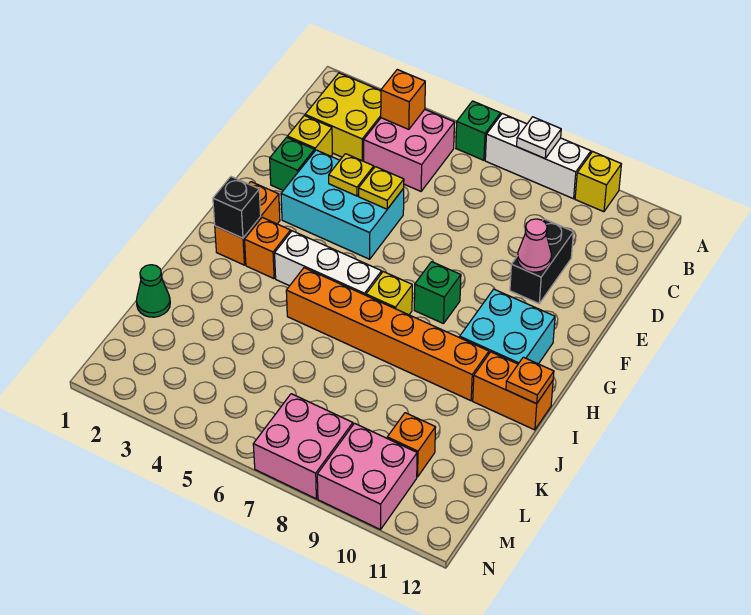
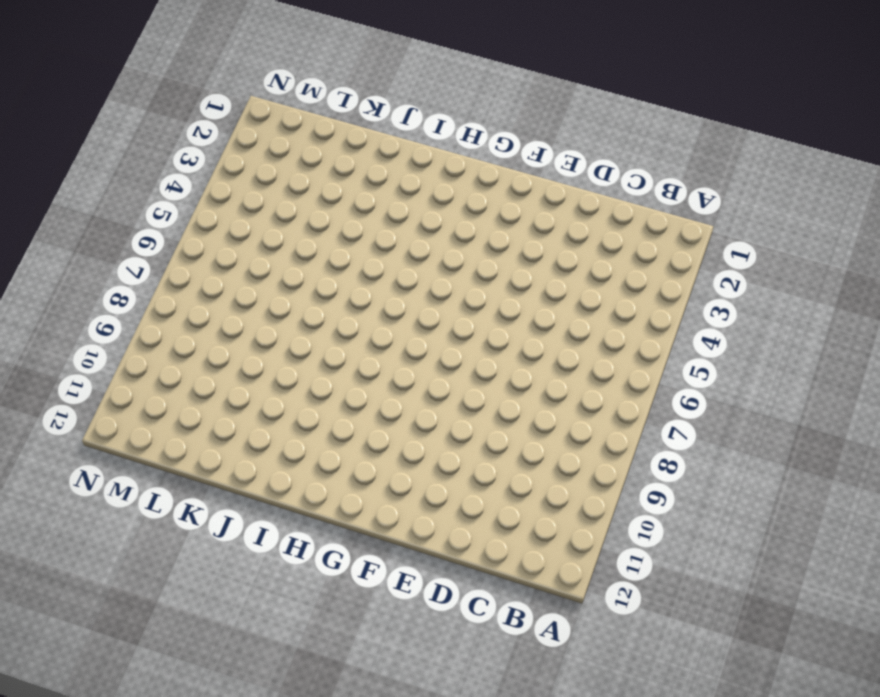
none -> green brick A6 level 1
none -> white brick A7:A9 level 1
none -> yellow brick A10 level 1

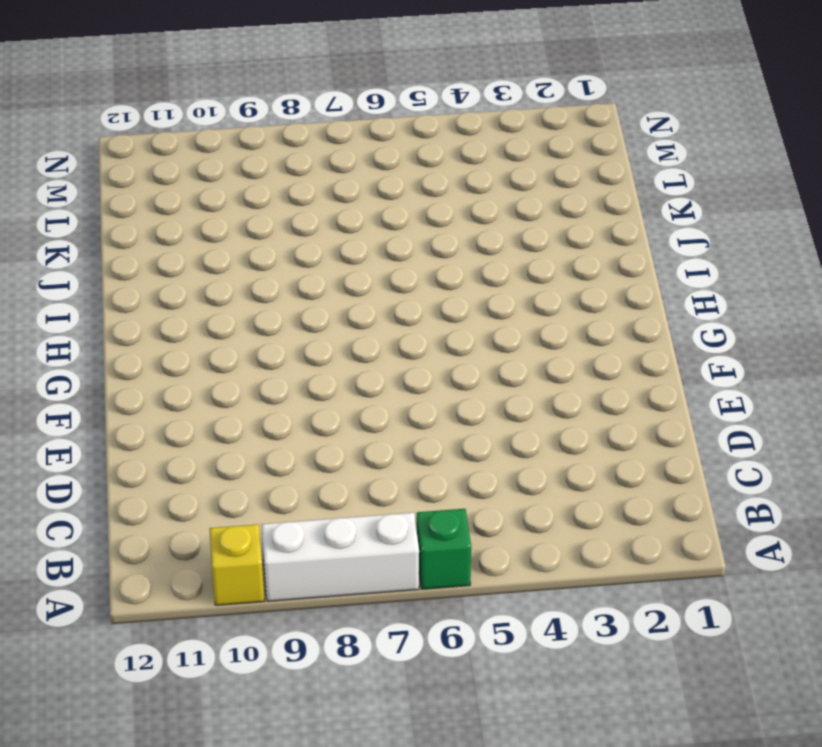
none -> yellow brick B2:C3 level 1
none -> pink brick B4:C5 level 1
none -> yellow brick D2 level 1

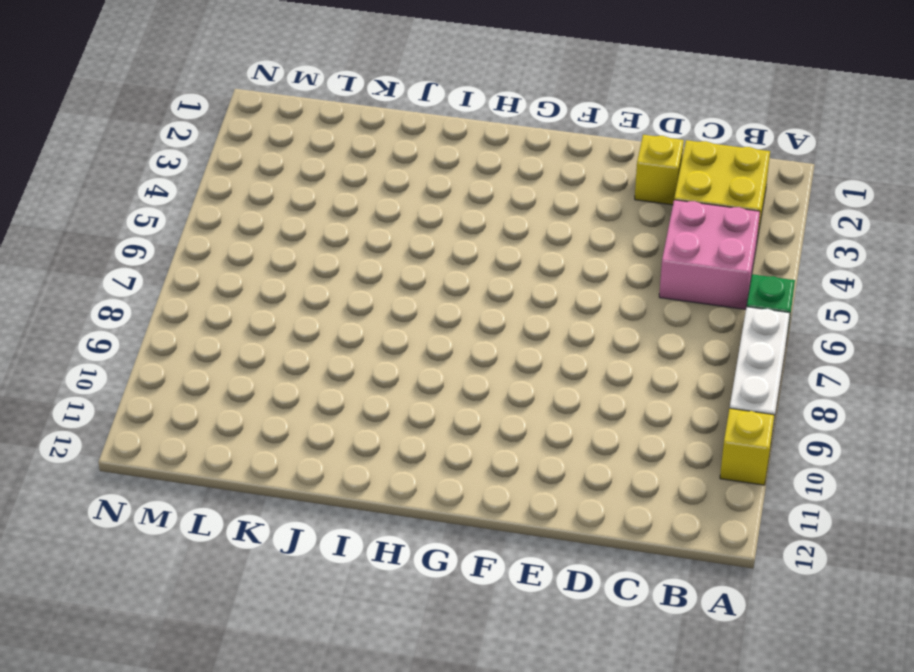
none -> black brick D10:E10 level 1
none -> green brick E2 level 1
none -> cyan brick E3:F5 level 1

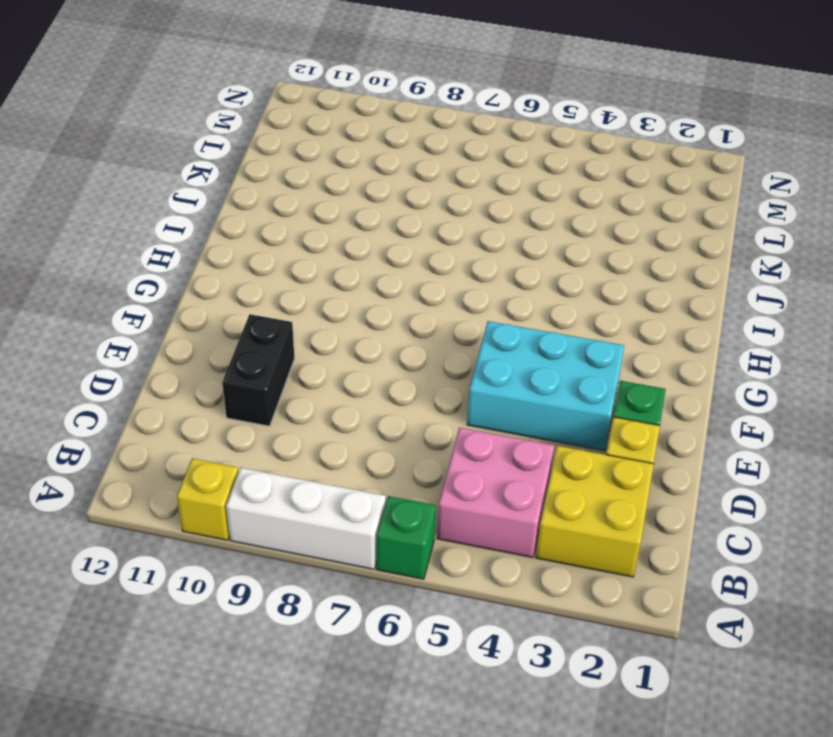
none -> orange brick G2:H2 level 1
none -> green brick G8 level 1
none -> cyan brick G10:H11 level 1

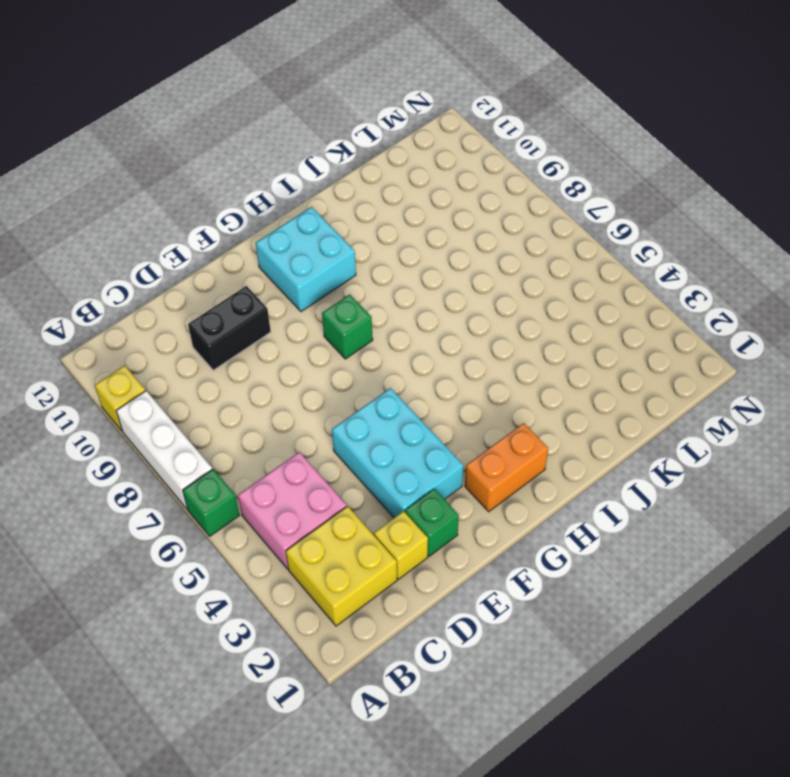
none -> orange brick H3 level 1
none -> white brick H4:H6 level 1
none -> yellow brick H7 level 1

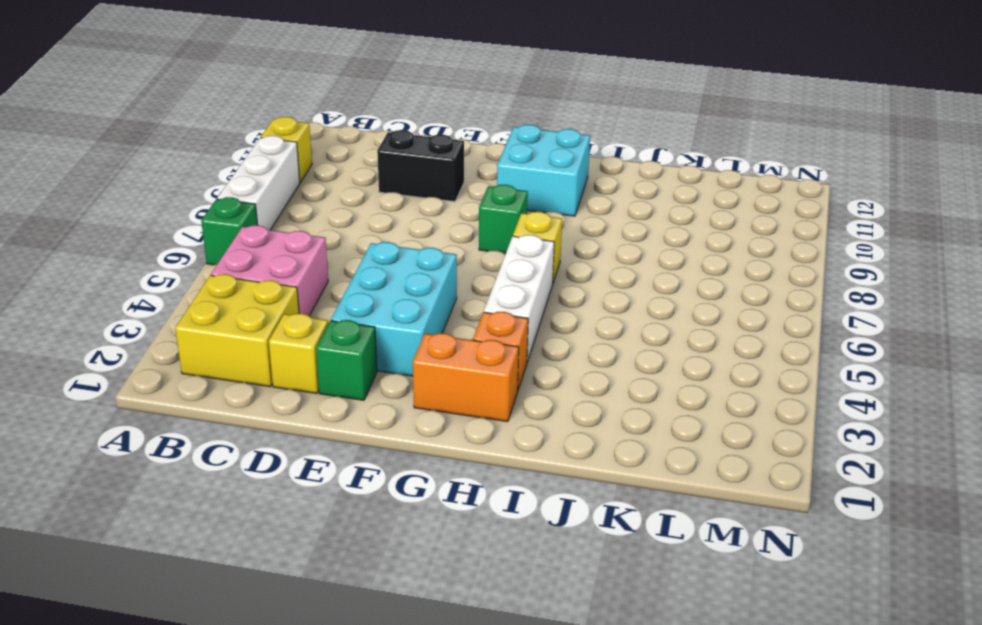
none -> orange brick I5:I10 level 1
none -> orange brick I11:I12 level 1
none -> green cone K1 level 1

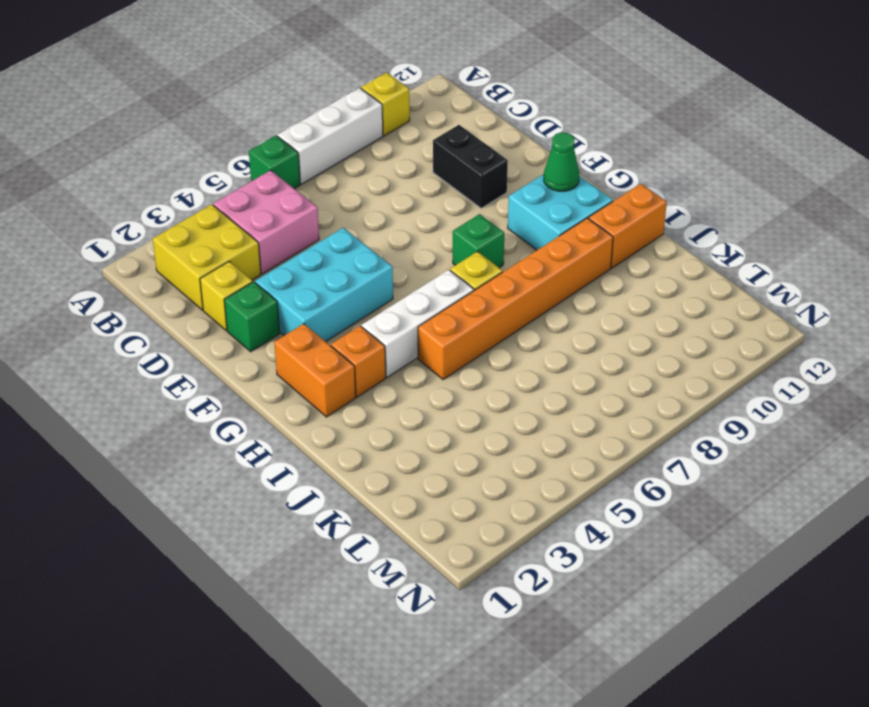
green cone G11 level 2 -> green cone K1 level 1
none -> orange brick L10 level 1
none -> pink brick M7:N8 level 1
none -> pink brick M9:N10 level 1

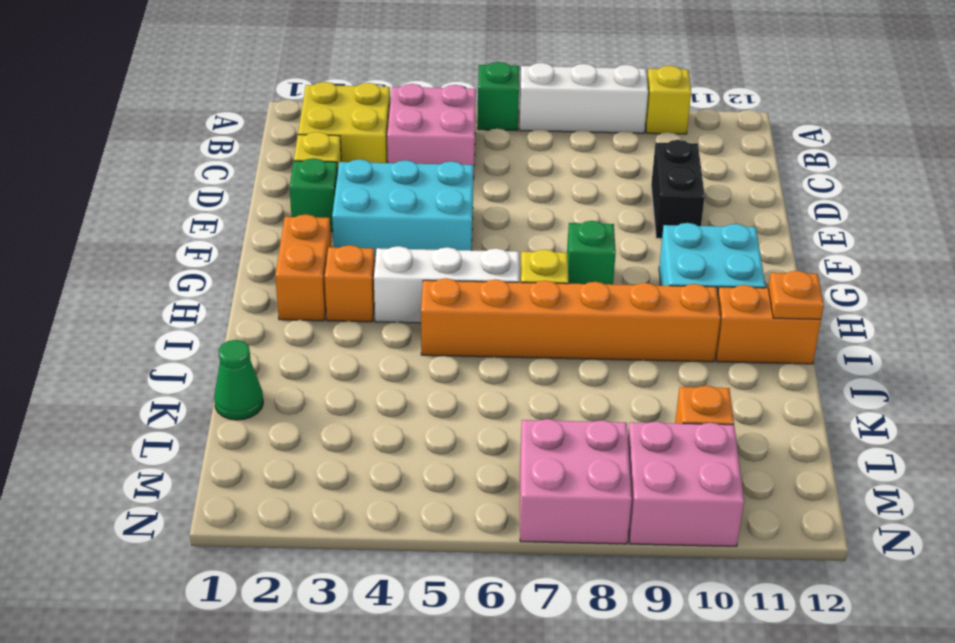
none -> white plate A8 level 2
none -> orange brick B4 level 2
none -> yellow plate E4 level 2

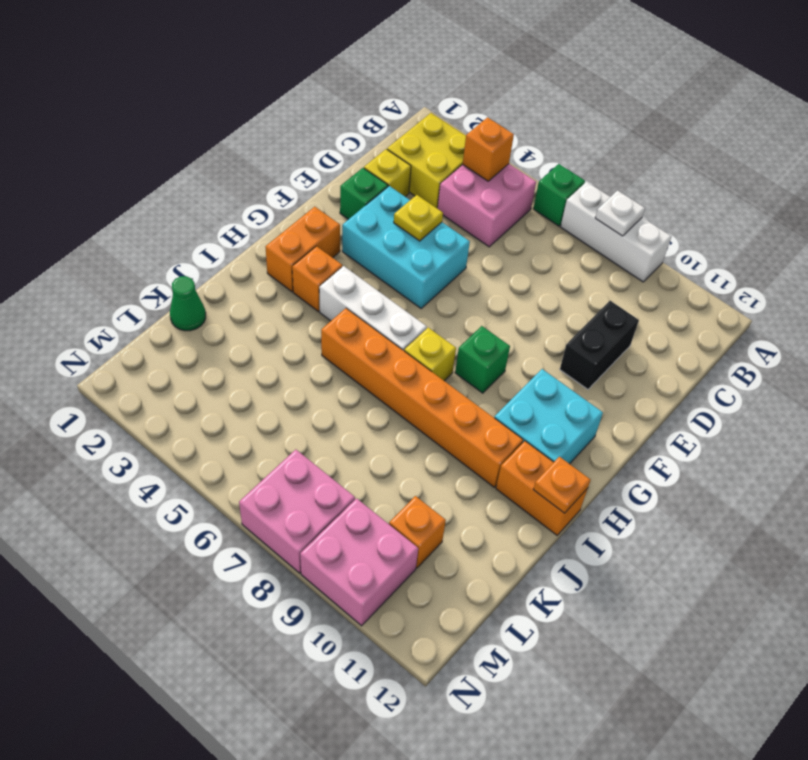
none -> yellow brick A10 level 1
none -> yellow plate E5 level 2
none -> pink cone E10 level 2

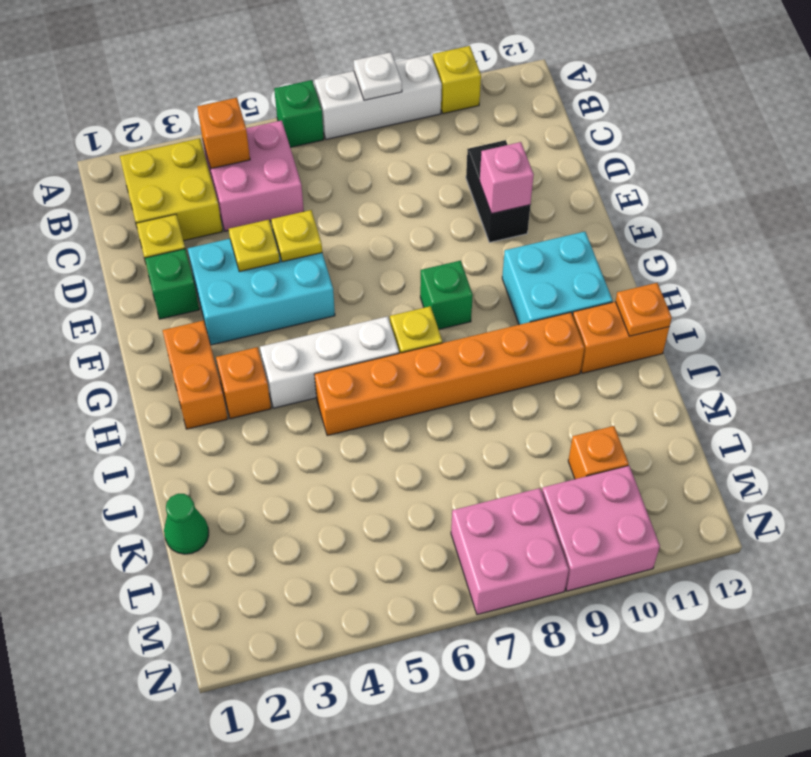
pink brick E10 level 2 -> pink cone E10 level 2
none -> black brick H2 level 2

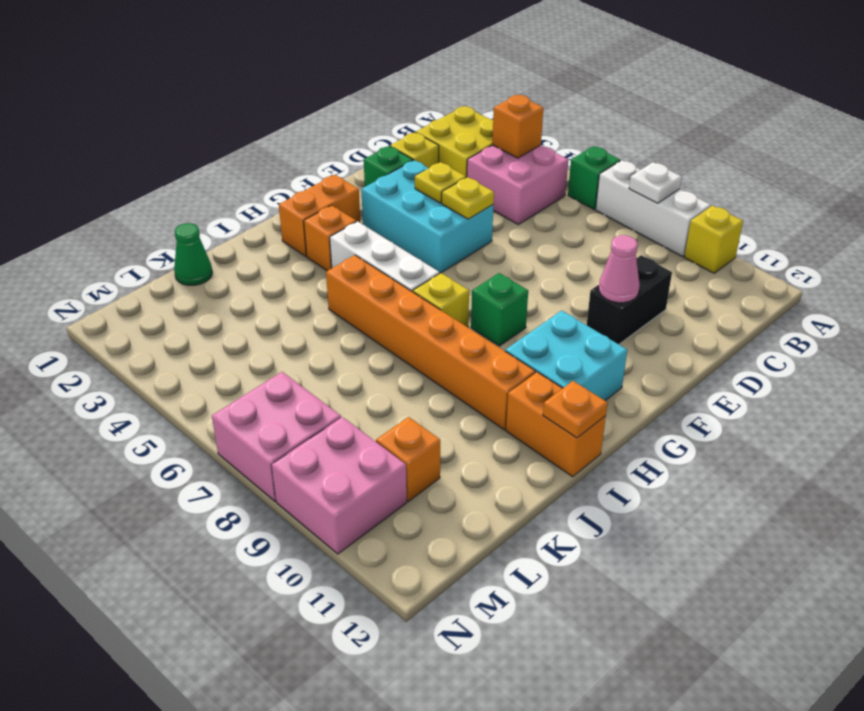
none -> black brick H2 level 2

